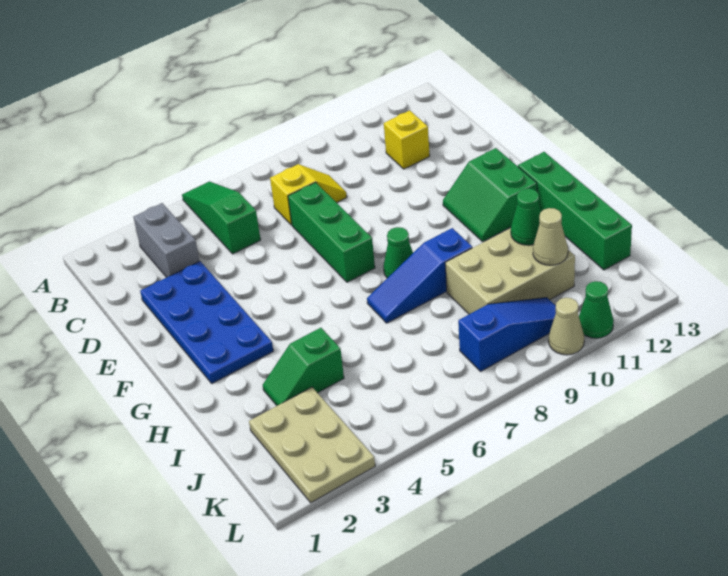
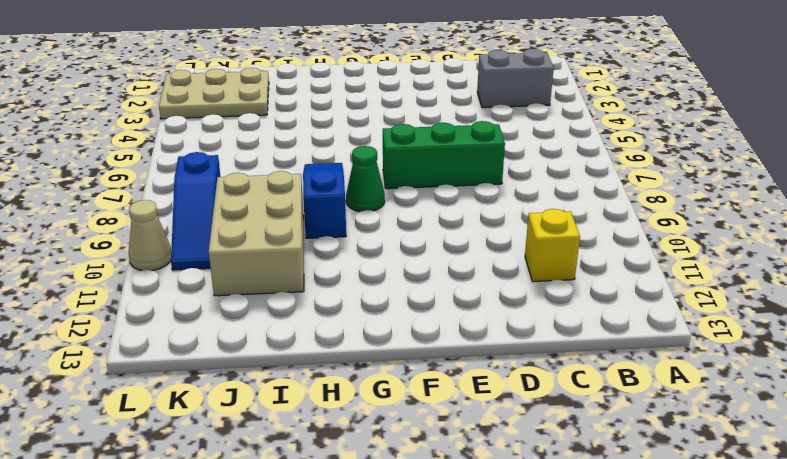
none -> green slope A5:C5 level 1 top C
none -> yellow slope C7:C8 level 1 top 7
none -> blue plate D2:G3 level 1

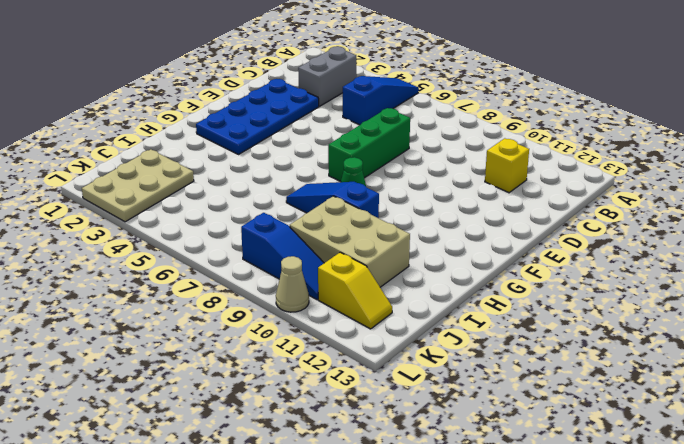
blue slope A5:C5 level 1 top C -> green slope A5:C5 level 1 top C
yellow slope K11:K12 level 1 top 11 -> yellow slope C7:C8 level 1 top 7
none -> green slope F11:G12 level 1 top 12
none -> green brick G13:J13 level 1
none -> green slope I3:I4 level 1 top 4

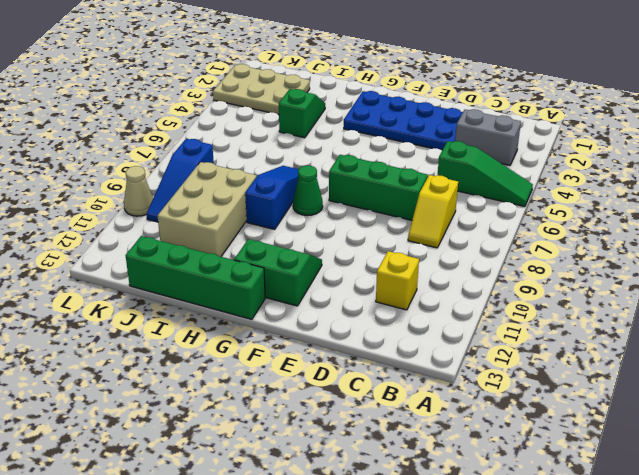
none -> green cone L11 level 1
none -> green cone I11 level 2
none -> tan cone J11 level 2

